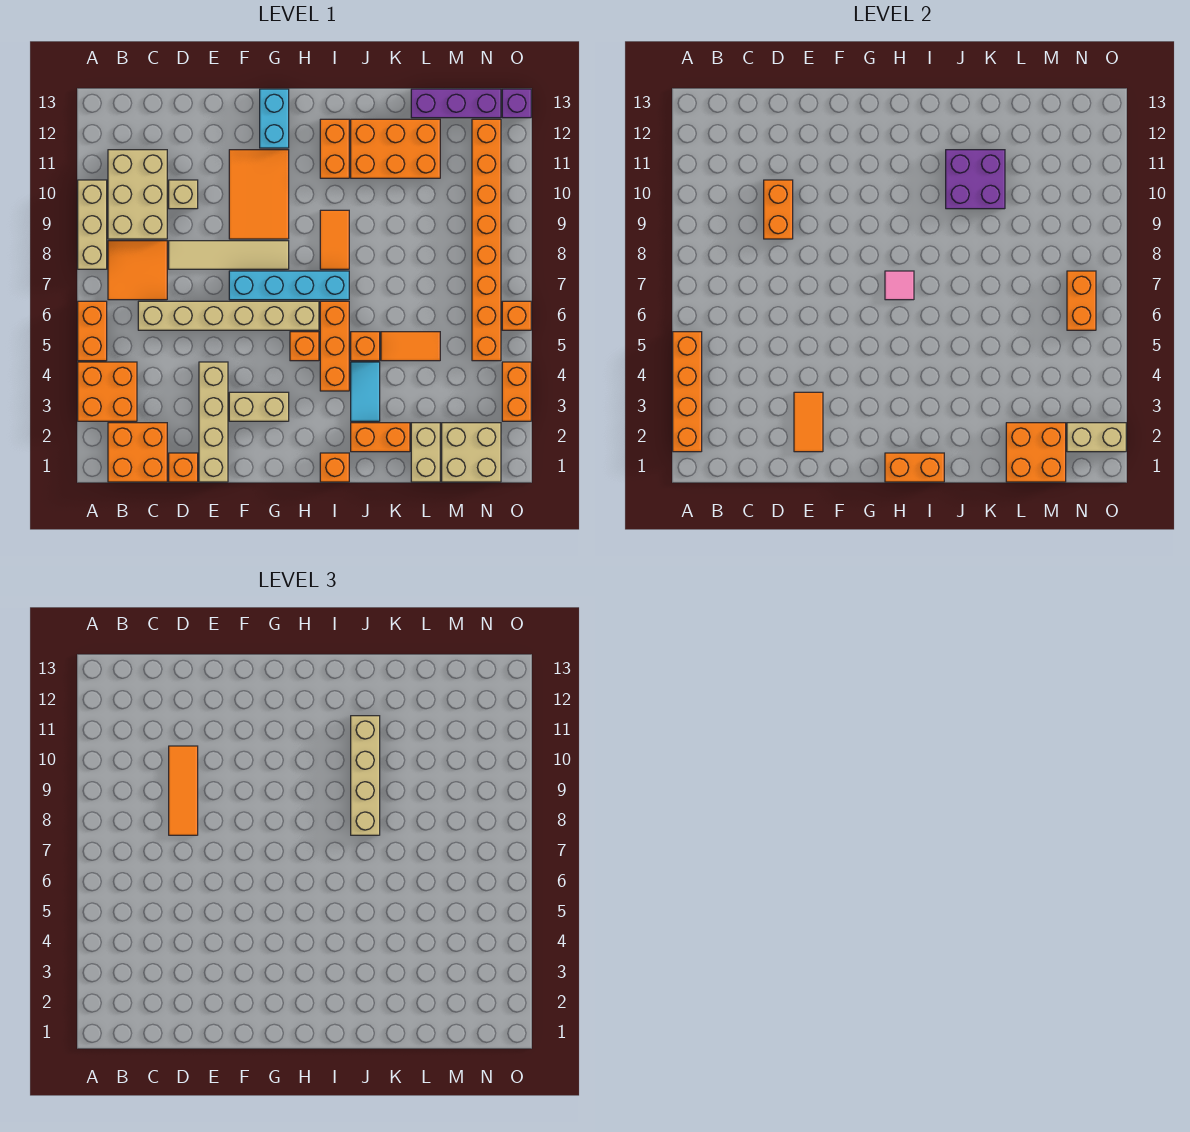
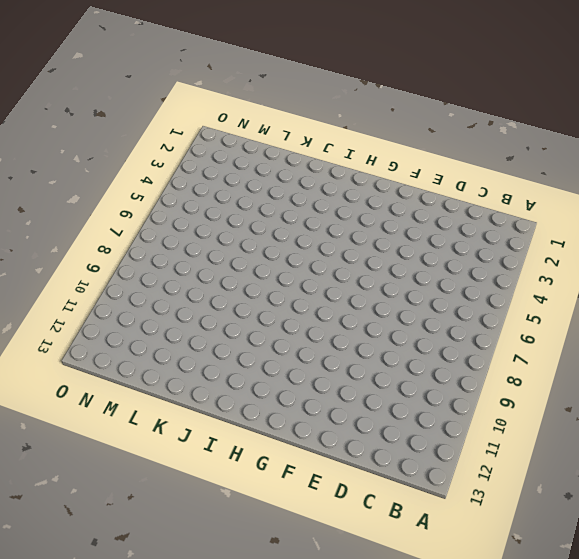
none -> orange brick A3:B4 level 1
none -> orange brick A5:A6 level 1
none -> tan brick A8:A10 level 1
none -> orange brick B1:C2 level 1

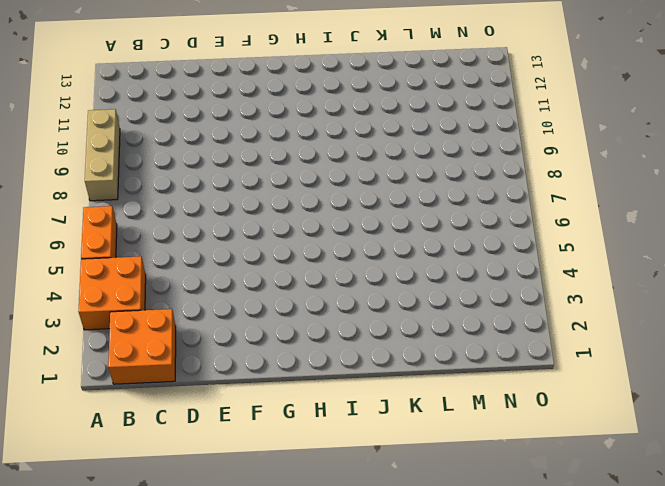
none -> orange tile B7:C8 level 1
none -> tan brick B9:C11 level 1
none -> tan brick C6:H6 level 1
none -> orange brick D1 level 1

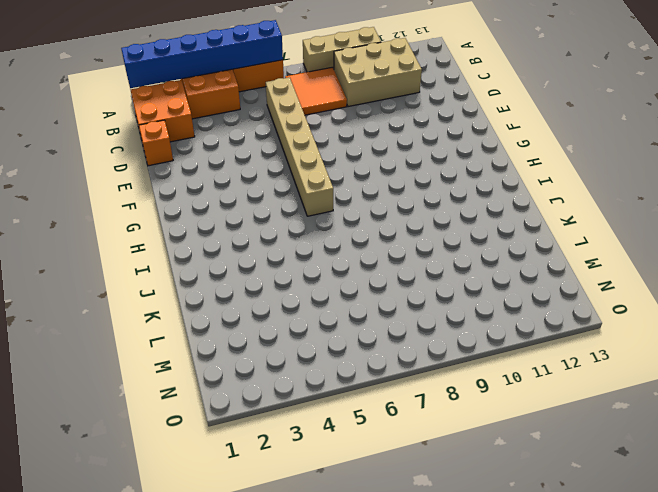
blue brick A1:A6 level 2 -> orange brick A2:A5 level 2
none -> tan tile D8:G8 level 1
none -> tan brick D10 level 1
none -> tan brick E1:E4 level 1
none -> tan brick F3:G3 level 1

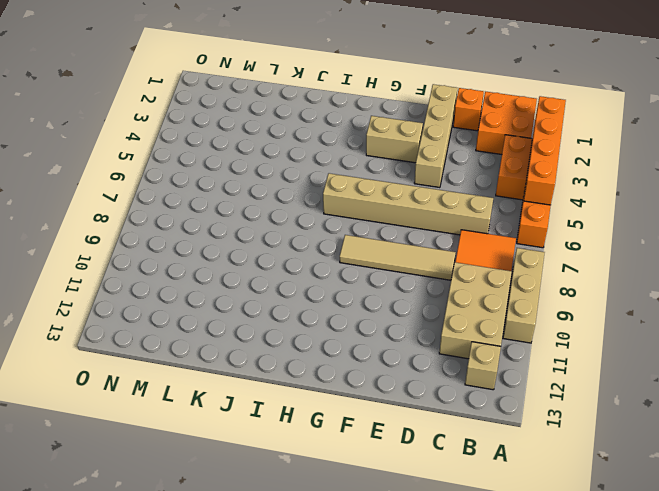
tan brick B12 level 1 -> tan brick D10 level 1
none -> cyan brick F7:I7 level 1
none -> orange tile F9:G11 level 1
none -> cyan brick G12:G13 level 1
none -> orange brick H5 level 1

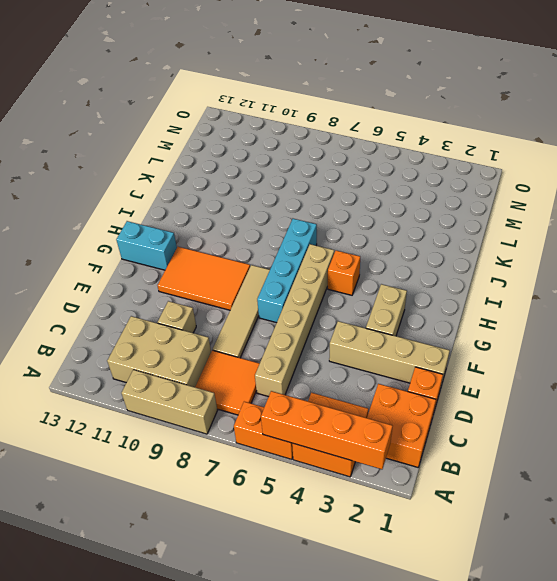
none -> orange brick I1 level 1
none -> orange brick I4:I6 level 1
none -> orange tile I8:I9 level 1
none -> orange brick I11:I12 level 1

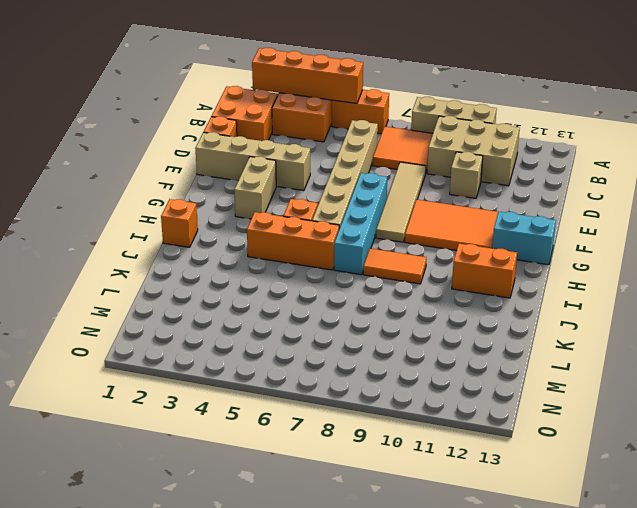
none -> orange brick J2:K2 level 1
none -> cyan tile J3:J4 level 1
none -> orange brick J5 level 1
none -> orange brick J11:L12 level 1

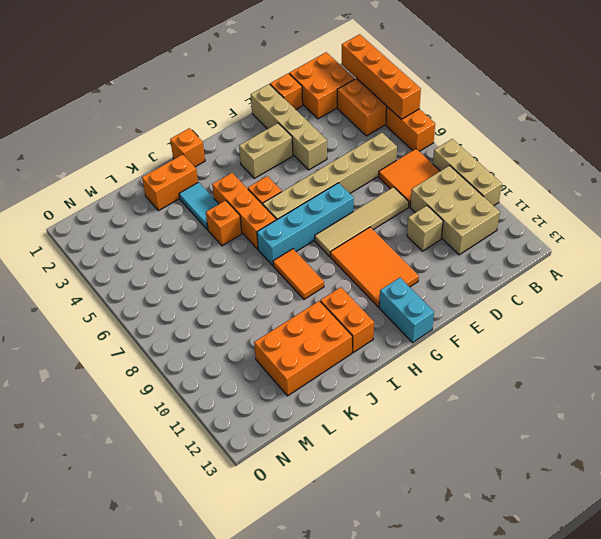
none -> orange tile K5:L5 level 1
none -> tan brick L1:L2 level 1
none -> purple brick L13:N13 level 1
none -> tan brick M1:N2 level 1

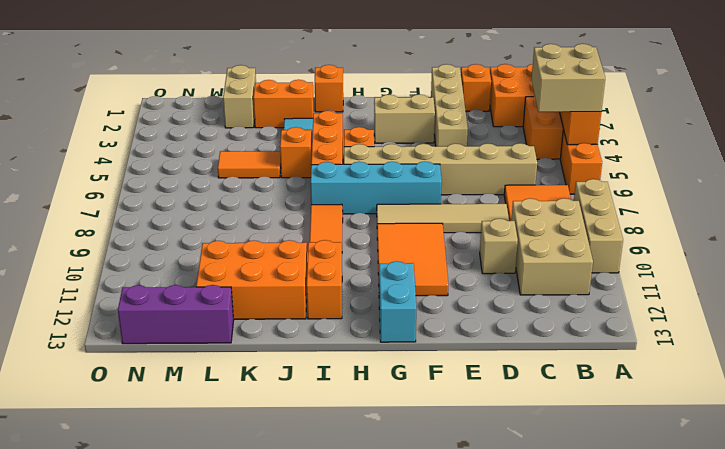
tan brick A4:B5 level 3 -> tan brick M1:N2 level 1
none -> orange brick N5:N12 level 1
none -> orange brick O3:O4 level 1
none -> orange brick O6 level 1
none -> purple brick O13 level 1

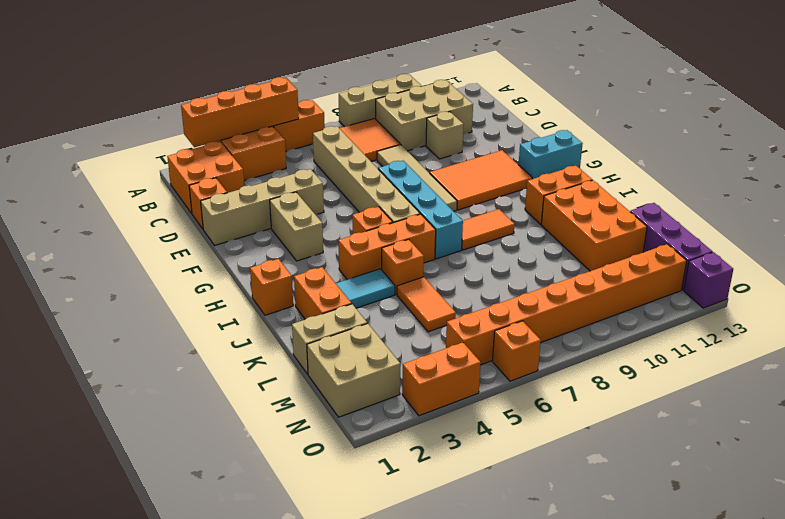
none -> orange brick D9:D10 level 2
none -> orange tile E2:E3 level 2
none -> orange brick H1:I1 level 2
none -> pink tile H7 level 2

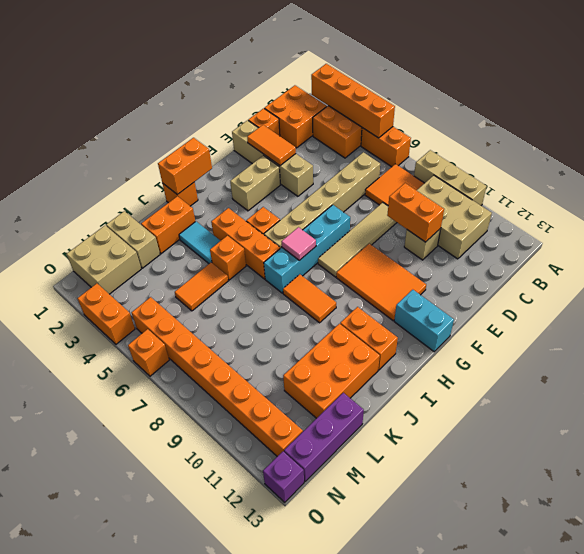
none -> purple brick J10:K11 level 2
none -> orange brick L1:M2 level 2
none -> tan brick N2:O2 level 2
none -> orange brick N6:N7 level 2

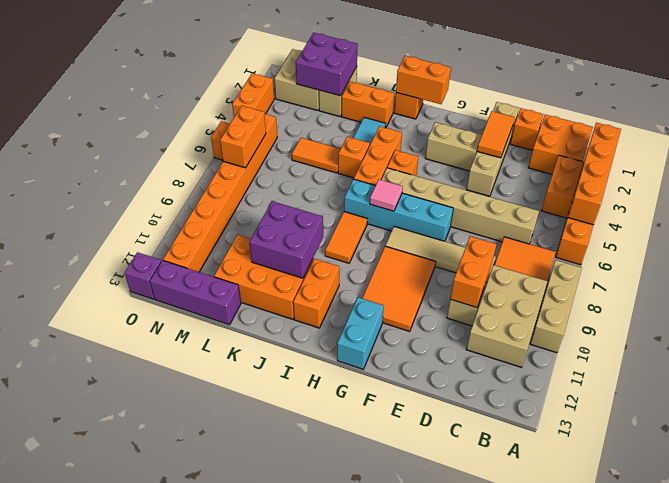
purple brick L1:M2 level 2 -> orange brick L1:M2 level 2
none -> tan brick N2:O2 level 2
none -> orange tile D8:D10 level 3
none -> tan brick J8:J11 level 3

